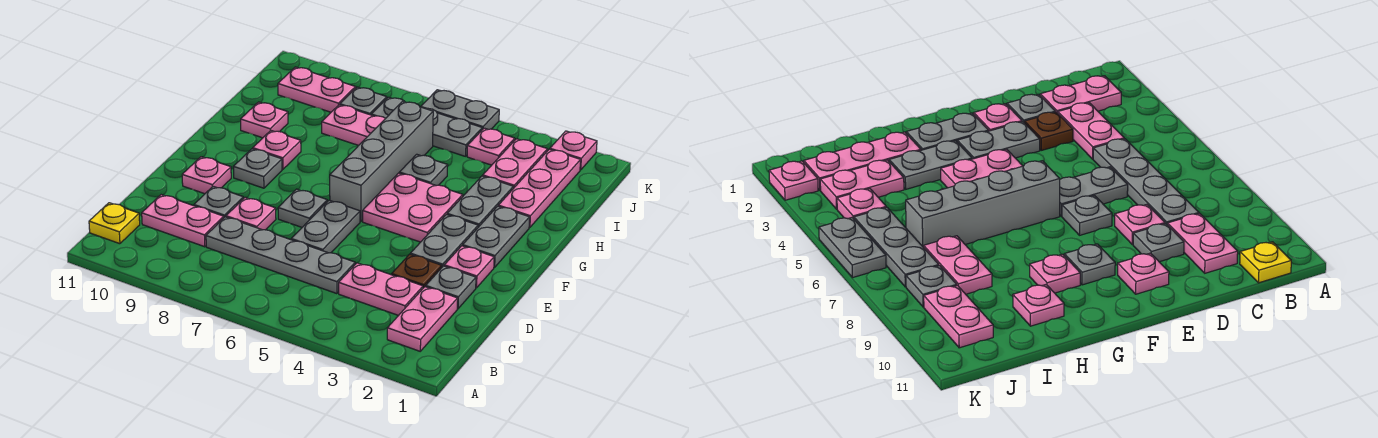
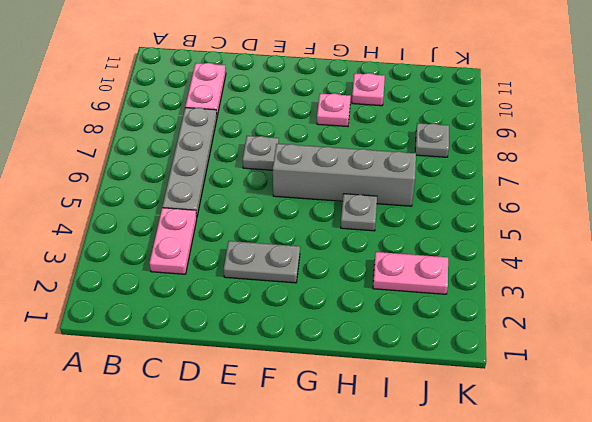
none -> pink plate B2:C2 level 1
none -> yellow plate B11 level 1
none -> grey plate D2 level 1
none -> brown plate D3 level 1

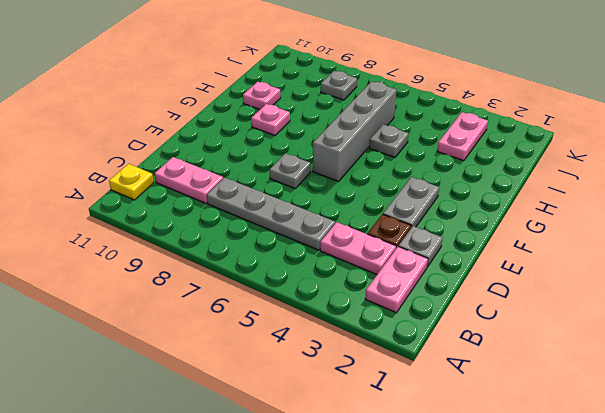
none -> grey plate D6:E6 level 1
none -> pink plate D8 level 1
none -> grey plate D9 level 1
none -> pink plate E2 level 1

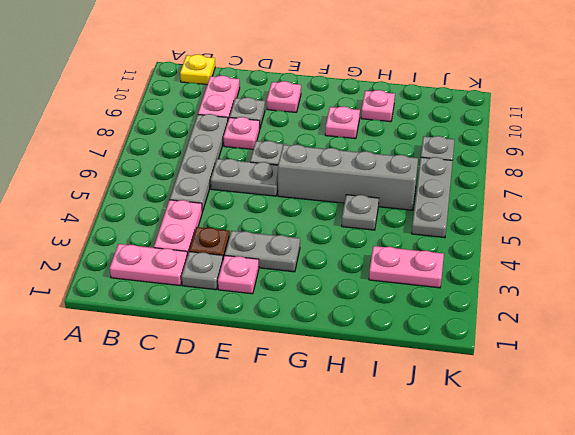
none -> grey plate F2:G2 level 1
none -> pink plate F4:G5 level 1
none -> grey plate F9 level 1
none -> grey plate G3:H3 level 1

